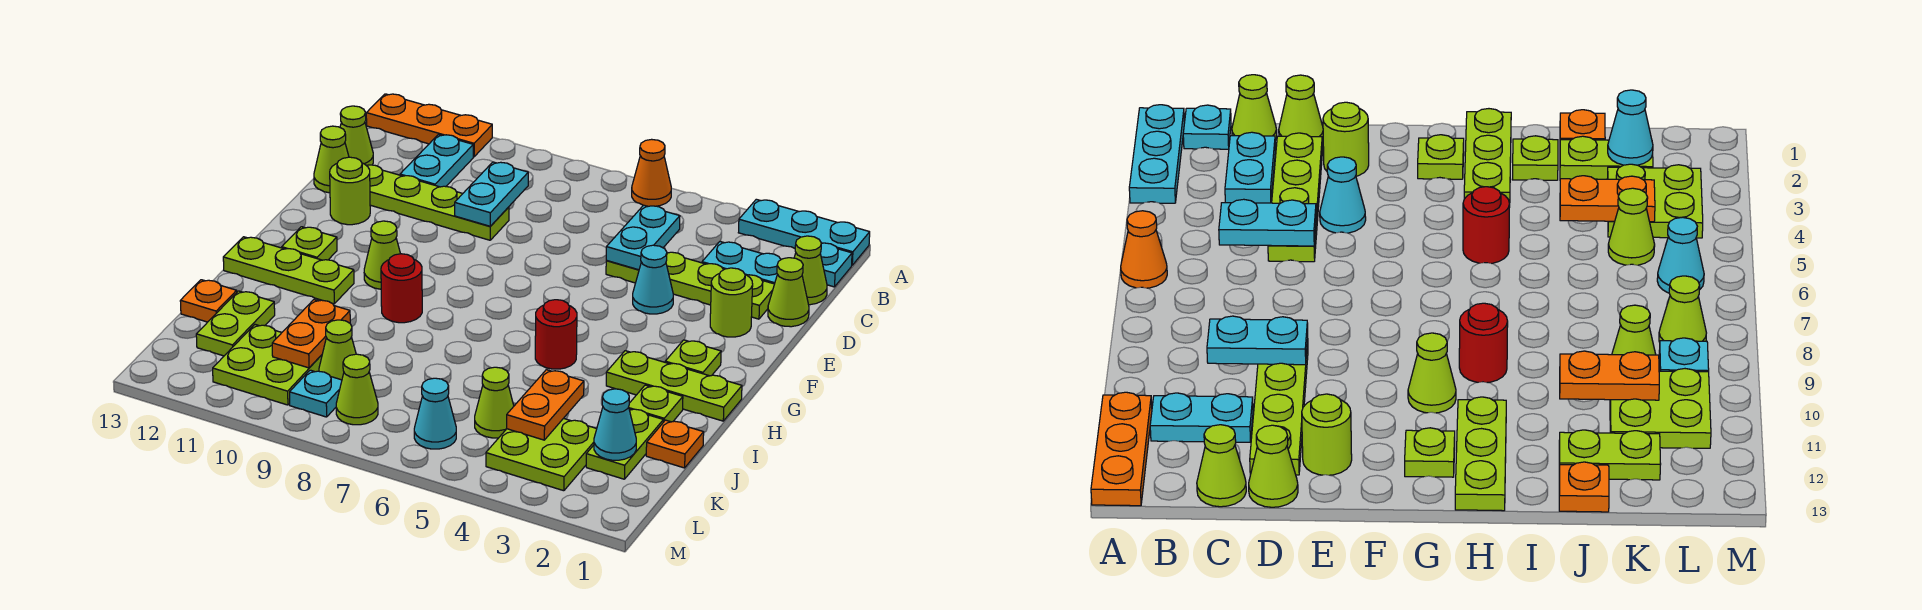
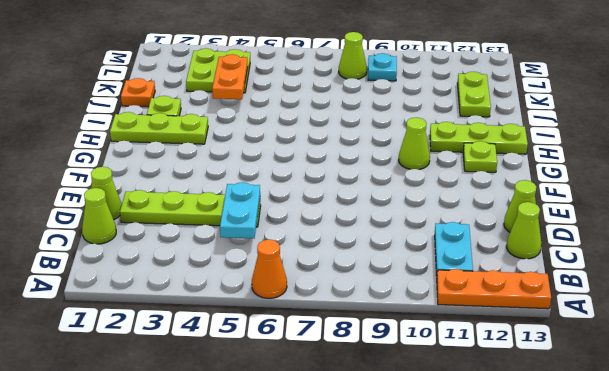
none -> cyan plate A1:A3 level 1
none -> cyan plate B1 level 1
none -> cyan plate C2:C3 level 1
none -> lime plate D9:D12 level 1

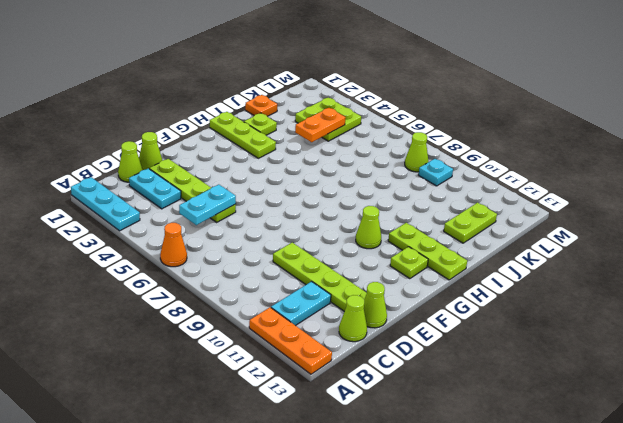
none -> cyan plate B1 level 1
none -> lime round brick E2 level 1
none -> cyan cone E4 level 1
none -> lime round brick E12 level 1

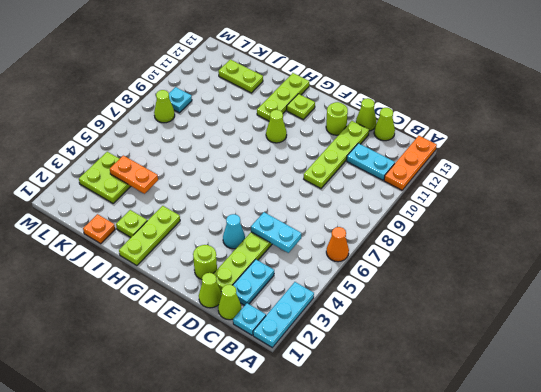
none -> lime plate G2 level 1
none -> red round brick H5 level 1
none -> red round brick H9 level 1
none -> lime plate J2:K2 level 1

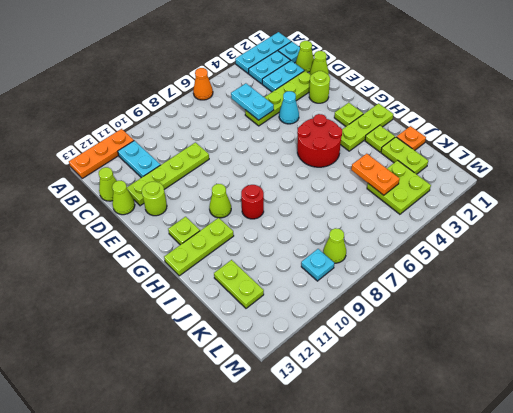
cyan plate B2:B3 level 1 -> cyan plate C9:D9 level 2
red round brick G4:H5 level 1 -> red round brick H5 level 1
none -> orange plate J13 level 1
none -> lime cone K5 level 1
none -> lime cone K9 level 1
none -> lime plate K10:L11 level 1

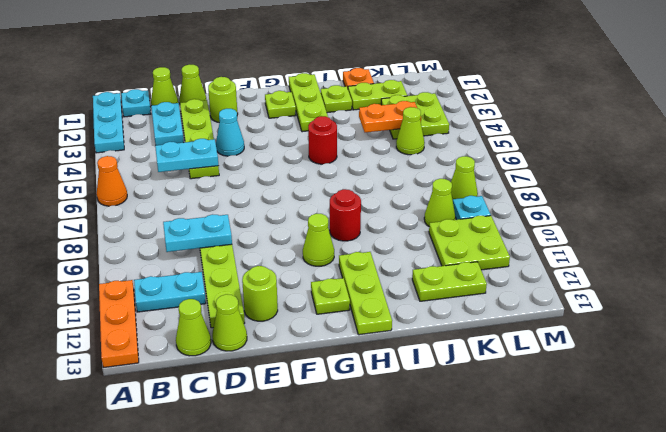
none -> orange plate J13 level 1
none -> cyan cone L6 level 1
none -> orange plate J10:K10 level 2
none -> cyan cone K2 level 2

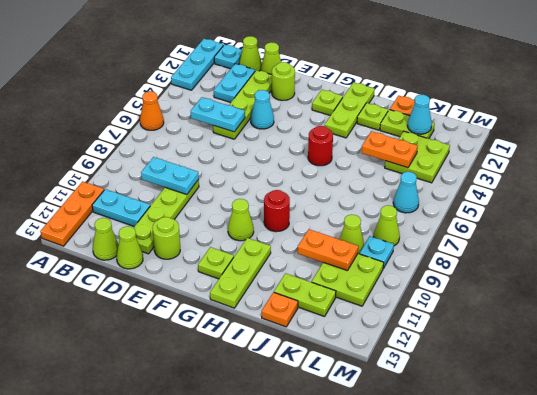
none -> lime cone K5 level 1

